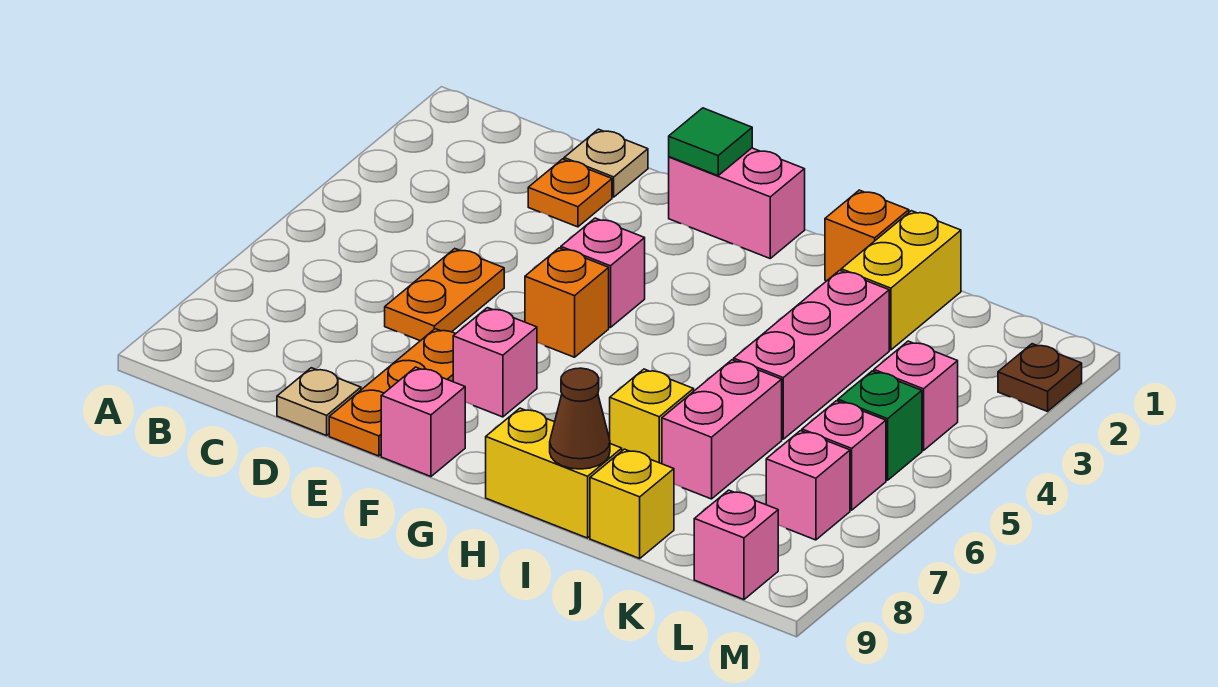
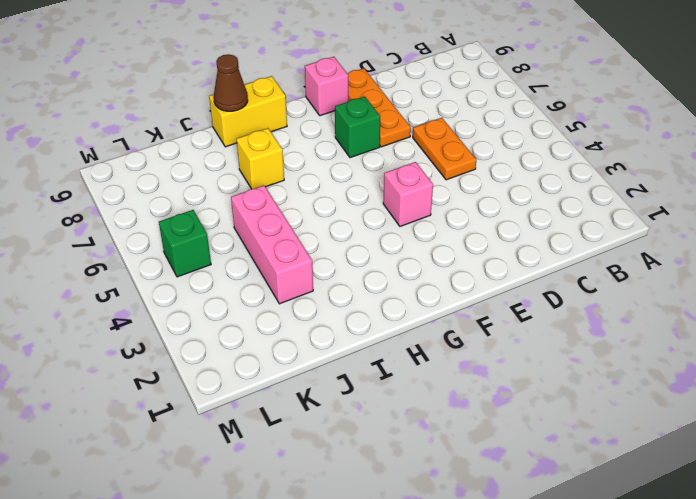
green brick F7 level 1 -> pink brick F7 level 1
none -> tan plate D1 level 1
none -> orange plate D2 level 1
none -> tan plate D9 level 1

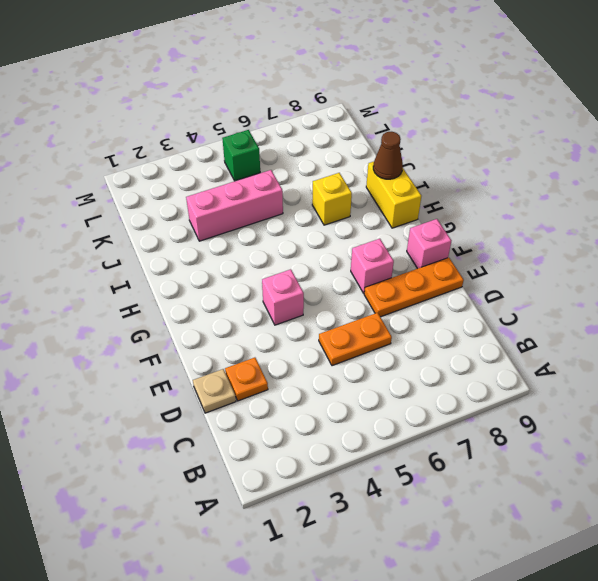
none -> tan plate D9 level 1
none -> pink brick F1:G1 level 1
none -> orange brick F5 level 1

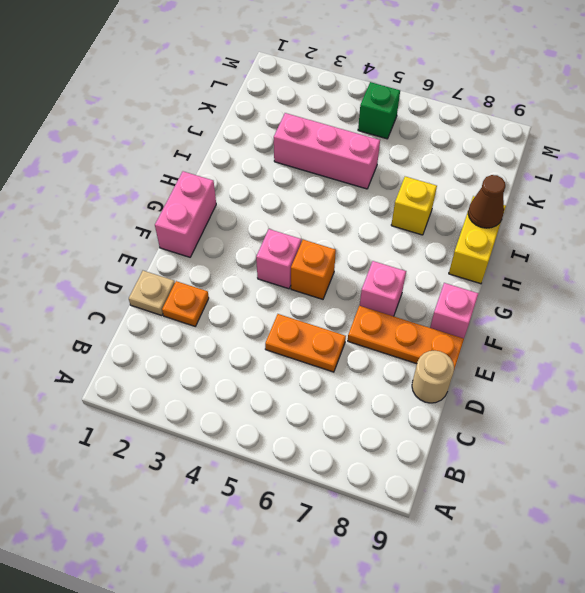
tan round brick D9 level 1 -> tan plate D9 level 1
none -> orange brick I1 level 1
none -> yellow brick J1:J2 level 1
none -> pink brick J6:J7 level 1

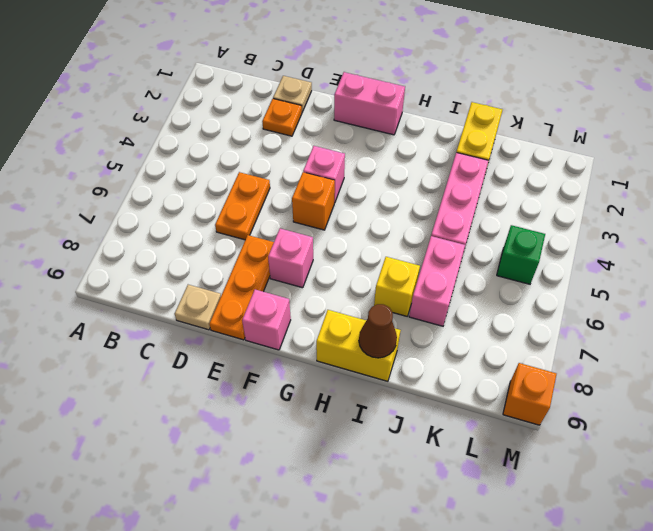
orange brick M9 level 1 -> orange brick I1 level 1
none -> yellow brick J9 level 1
none -> pink brick L4 level 1
none -> pink brick L6 level 1

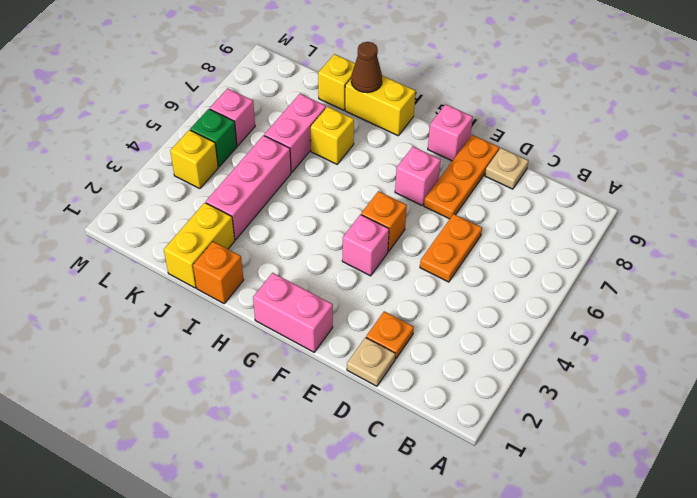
yellow brick L4 level 1 -> pink brick L4 level 1
none -> pink brick L7 level 1
none -> pink brick L9 level 1
none -> brown plate M2 level 1

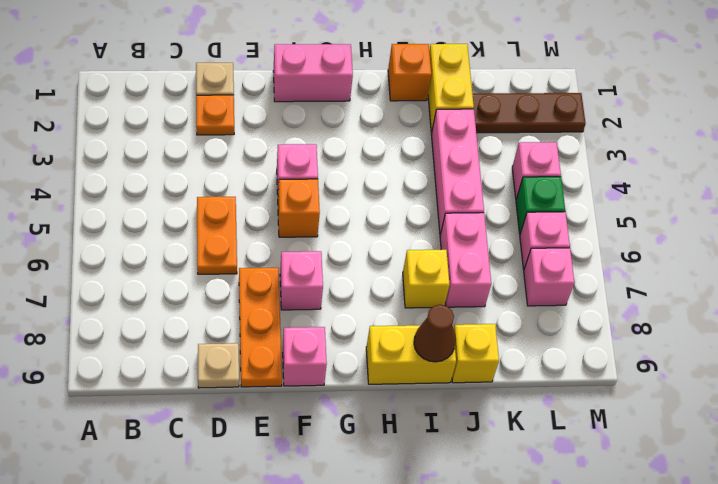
brown plate K2:M2 level 1 -> brown plate M2 level 1
none -> pink brick L9 level 1
none -> green tile F1 level 2

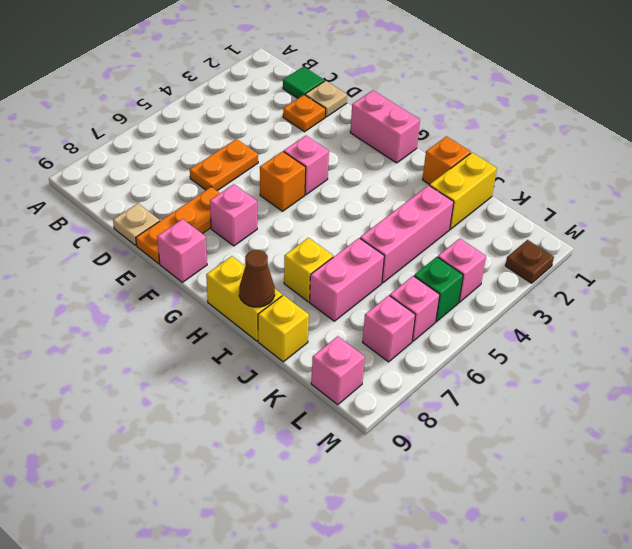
green tile C1 level 1 -> green tile F1 level 2

